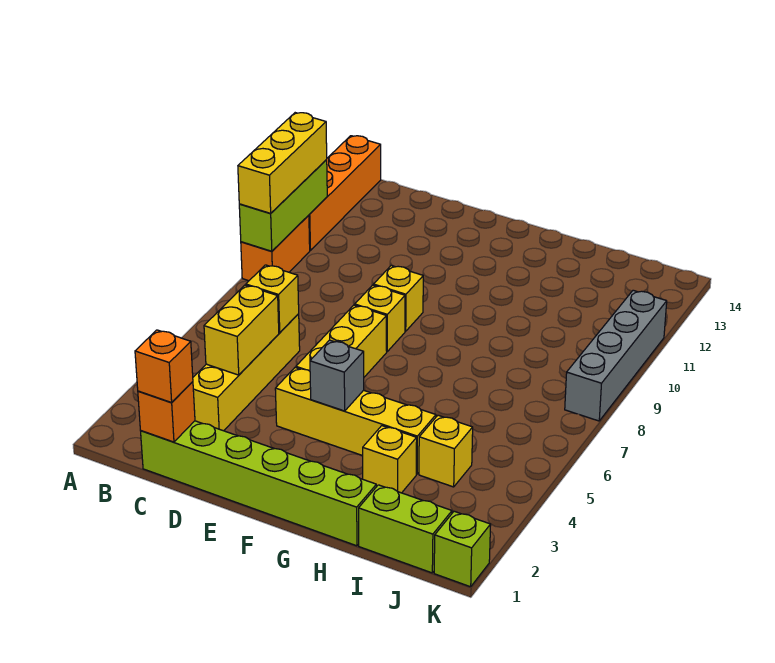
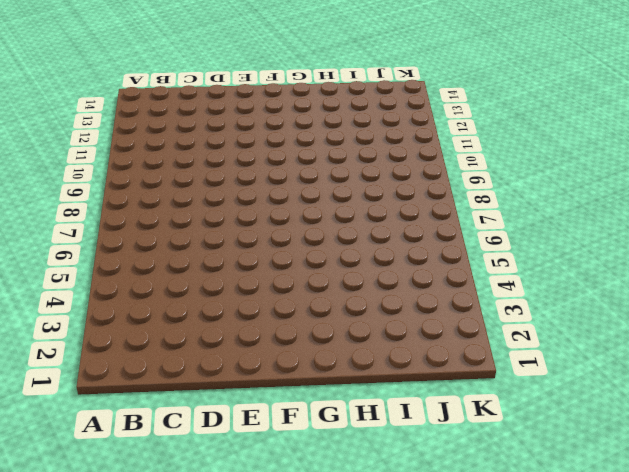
none -> orange brick A9:A10 level 1
none -> orange brick A11:A14 level 1
none -> lime brick C1:H1 level 1

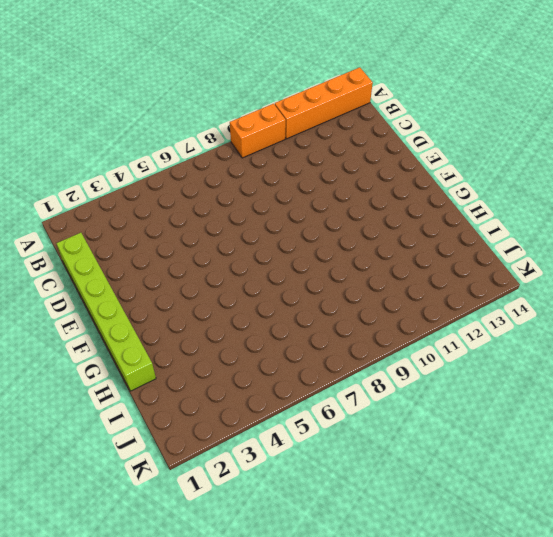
none -> yellow brick C3:C6 level 1
none -> yellow brick E4:H4 level 1
none -> yellow brick E5:E7 level 1

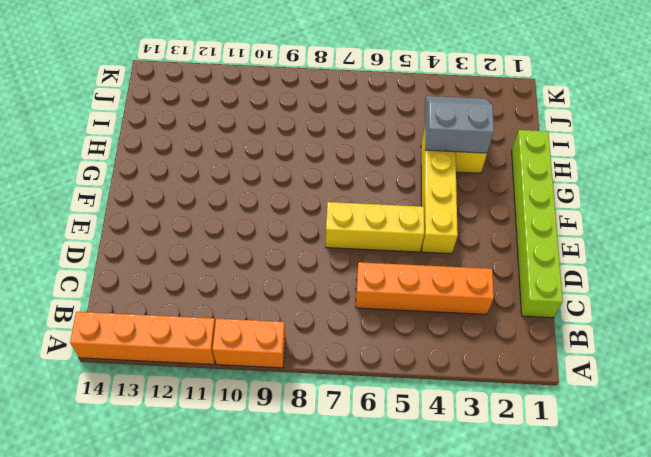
orange brick C3:C6 level 1 -> yellow brick C3:C6 level 1
grey slope H3:I4 level 2 top H -> none
none -> yellow brick E8 level 1
none -> yellow brick E9 level 1
none -> lime brick I1:J1 level 1

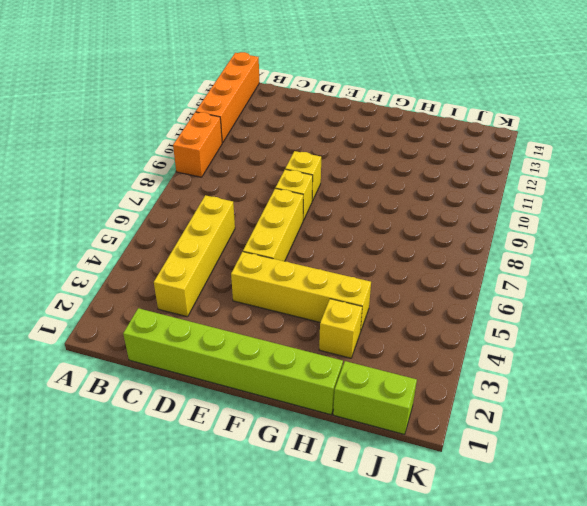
none -> yellow brick I4 level 1
none -> lime brick K1 level 1
none -> grey brick K8:K11 level 1

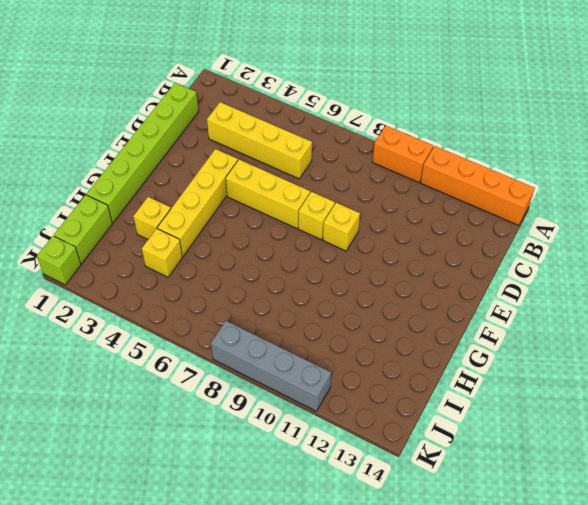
none -> lime brick A9:A11 level 2
none -> orange brick C1 level 2
none -> yellow brick C4:C5 level 2

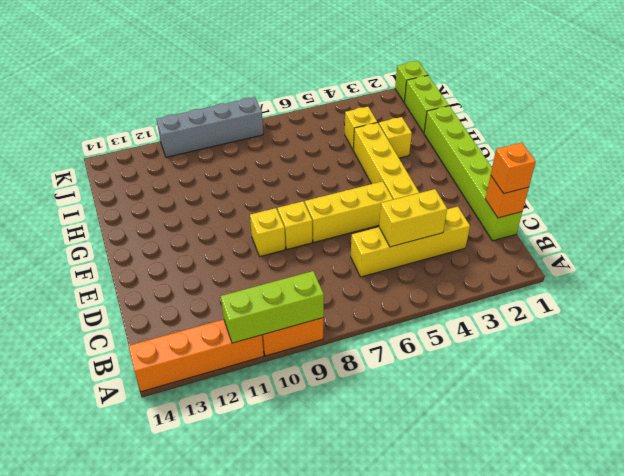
none -> yellow brick C6 level 2
none -> grey brick F4 level 2
none -> yellow brick A9:A11 level 3

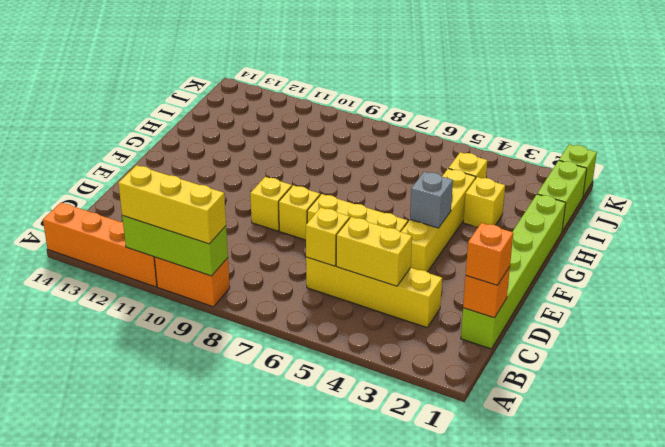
none -> grey brick K8:K11 level 1

